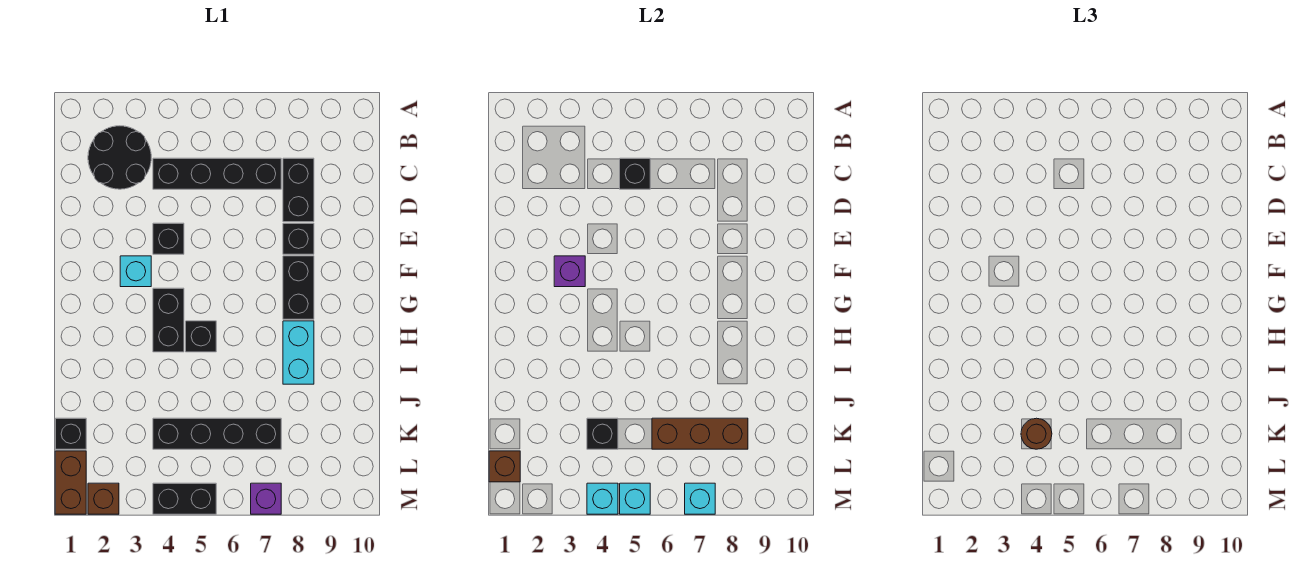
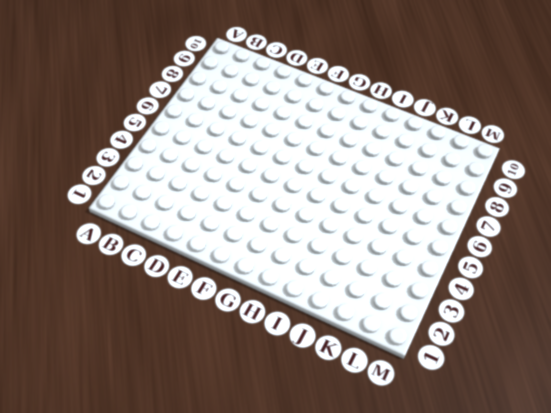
none -> black round brick B2:C3 level 1
none -> black brick C4:C7 level 1
none -> black brick C8:D8 level 1

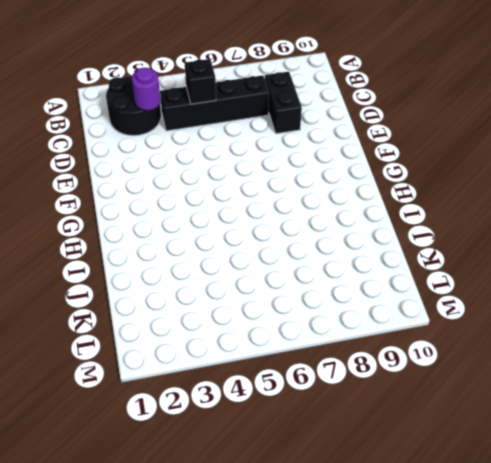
purple round brick C3 level 2 -> none
none -> black brick E4 level 1
none -> black brick E8 level 1
none -> cyan brick F3 level 1

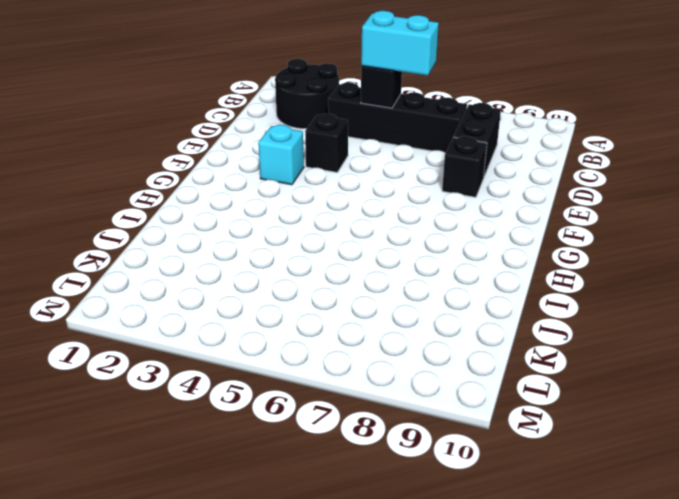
cyan brick C5:C6 level 3 -> cyan brick H8:I8 level 1
none -> black brick F8:G8 level 1
none -> black brick G4:H4 level 1
none -> black brick H5 level 1

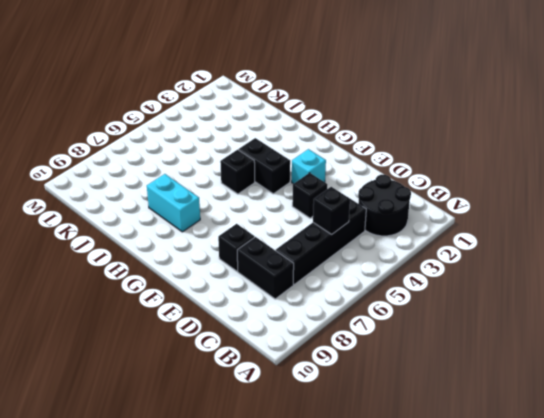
none -> black brick F8:G8 level 1
none -> black brick K1 level 1
none -> black brick K4:K7 level 1

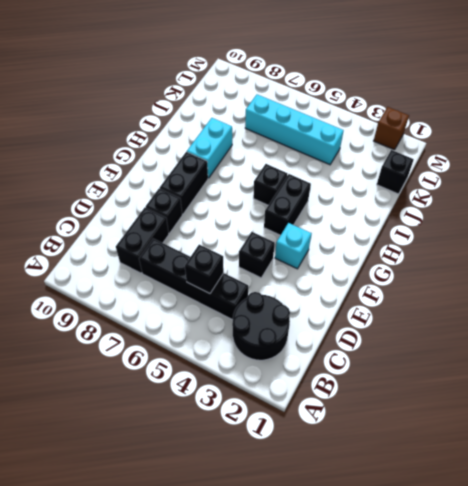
cyan brick K4:K7 level 1 -> black brick K4:K7 level 1
none -> brown brick L1:M1 level 1
none -> black brick M4:M5 level 1
none -> purple brick M7 level 1

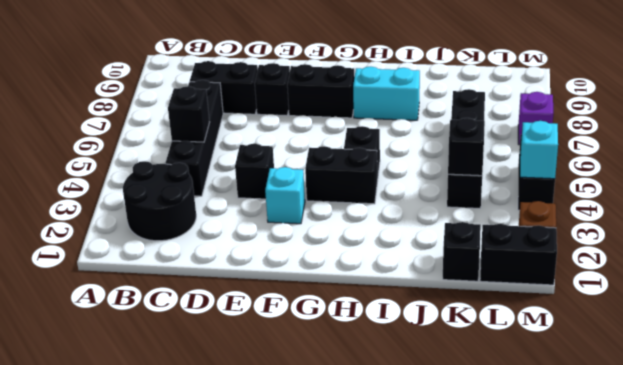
black brick L1:M1 level 1 -> brown brick L1:M1 level 1
none -> purple brick F3 level 2
none -> brown brick K6:K8 level 2
none -> brown brick L1 level 2

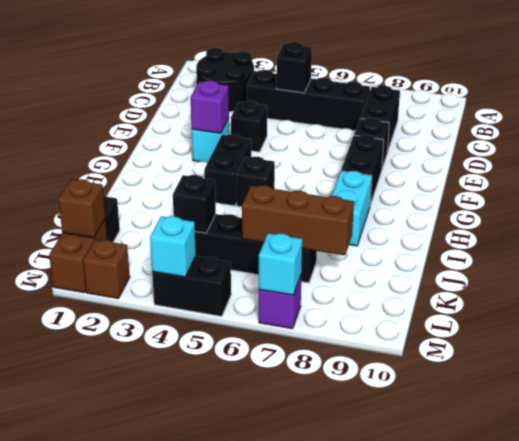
none -> cyan brick M5 level 2
none -> brown round brick K4 level 3

